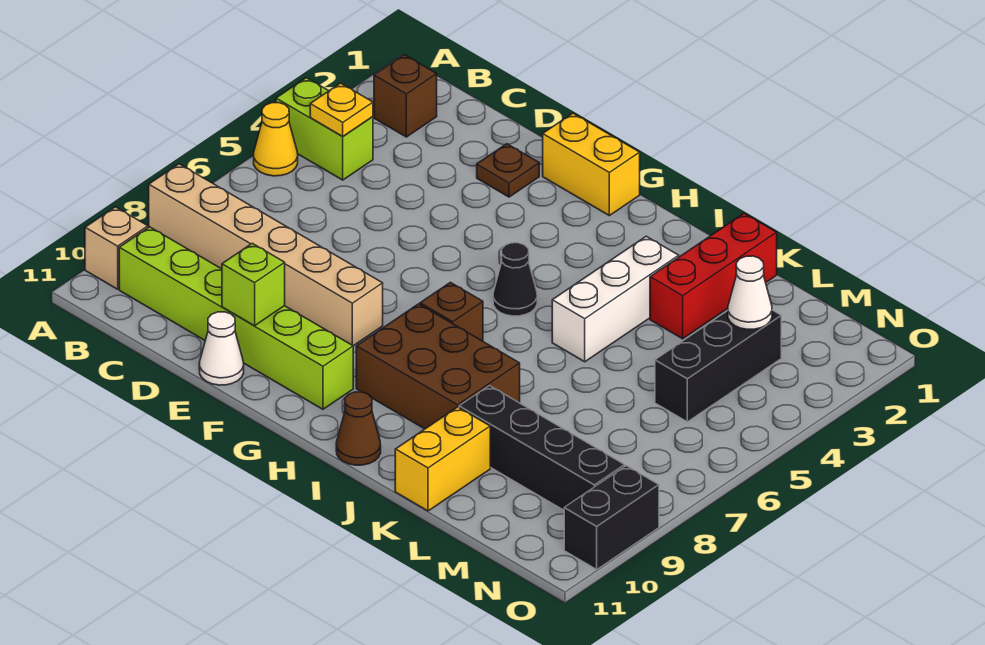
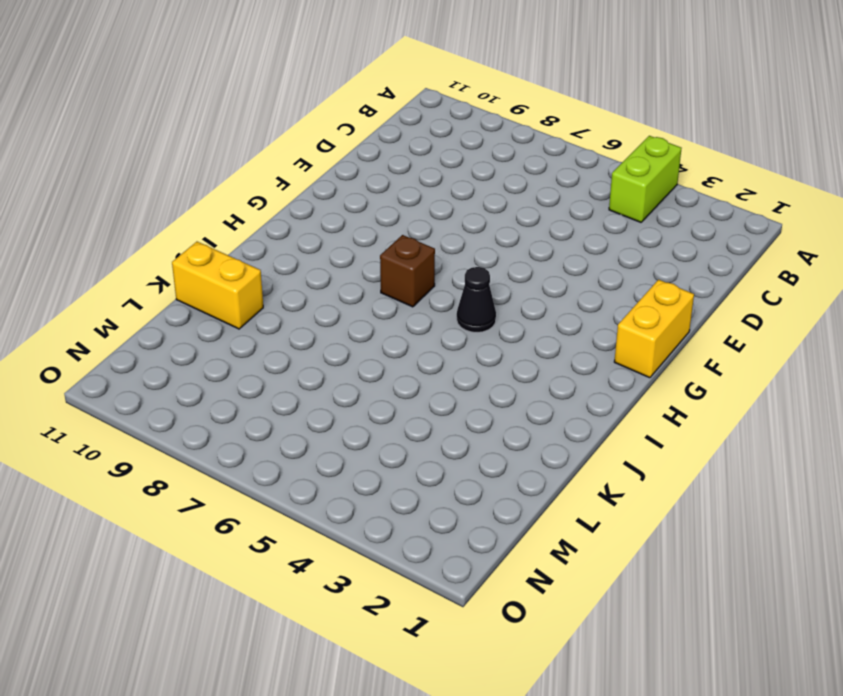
none -> yellow cone A5 level 1
none -> tan brick A8:F8 level 1
none -> tan brick A10 level 1

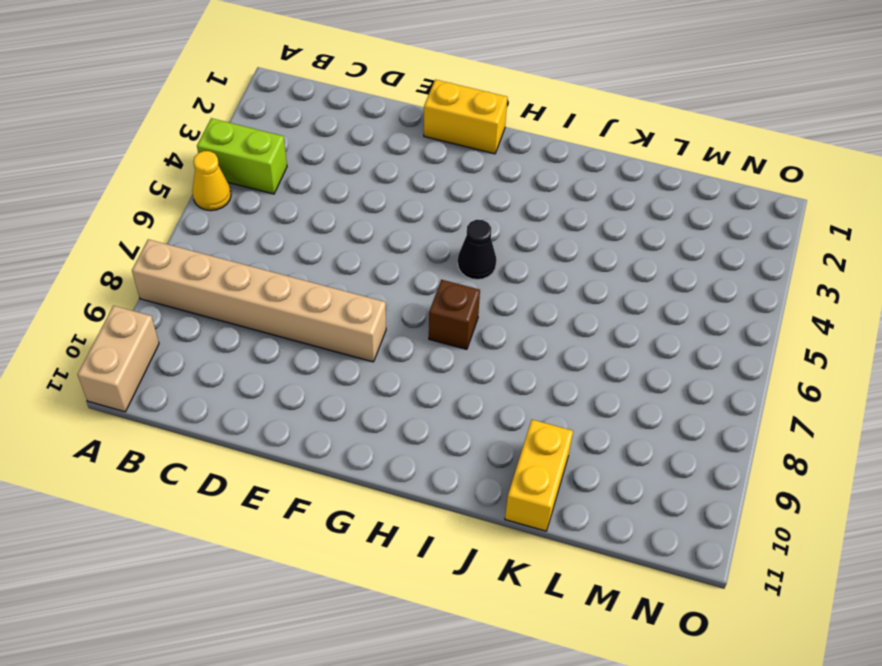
tan brick A10:A11 level 1 -> tan brick A10 level 1
none -> brown brick B2 level 1
none -> lime brick B10:G10 level 1
none -> brown plate E2 level 1

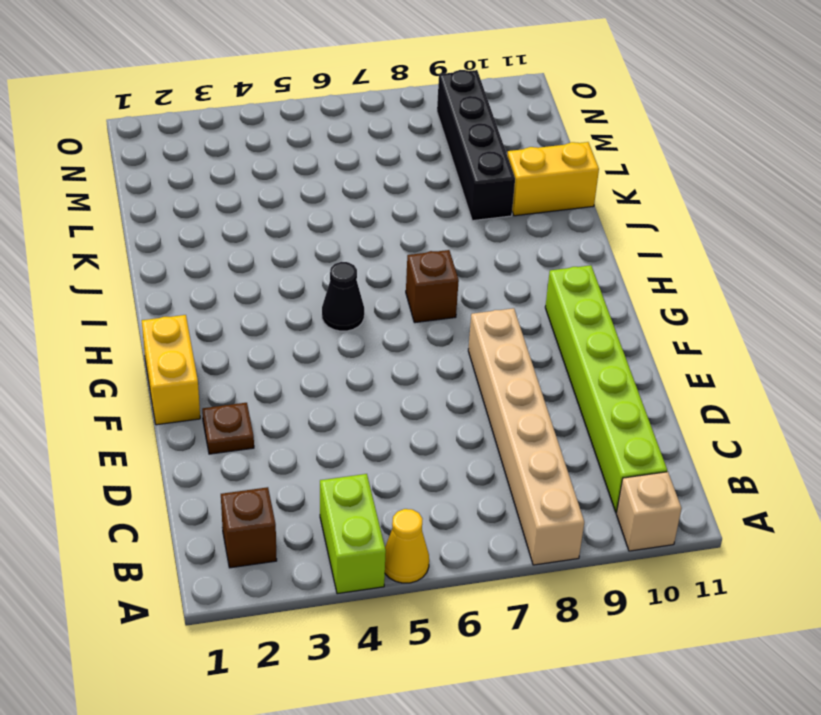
none -> white cone E11 level 1
none -> brown brick H8:J9 level 1
none -> brown cone I11 level 1

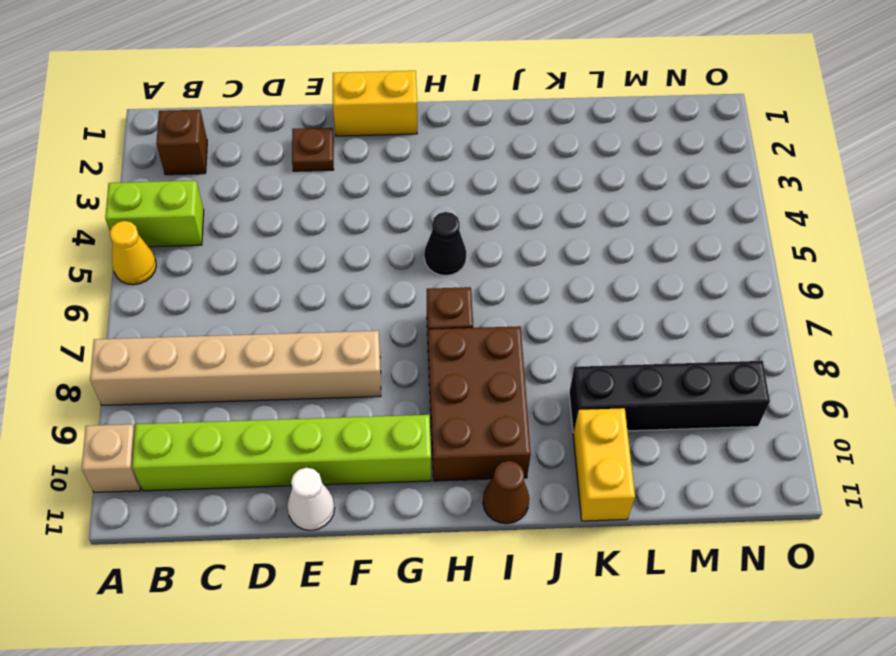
brown brick H8:I10 level 1 -> brown brick H8:J9 level 1
none -> white brick J3:J5 level 1
none -> red brick K1:K3 level 1
none -> black brick M3:M5 level 1

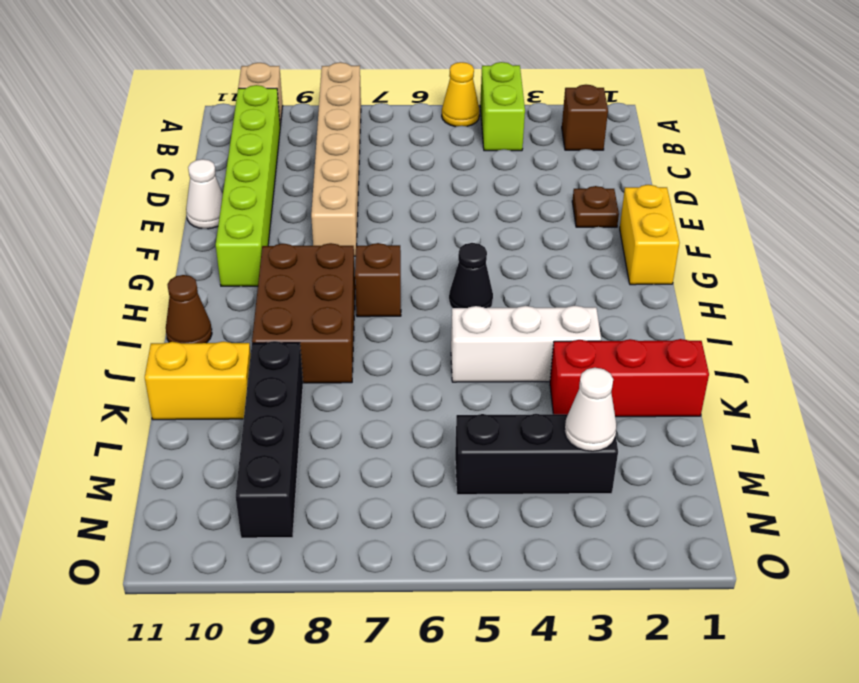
none -> black brick O9:O10 level 1
none -> yellow plate B4 level 2
none -> lime brick E10 level 2

